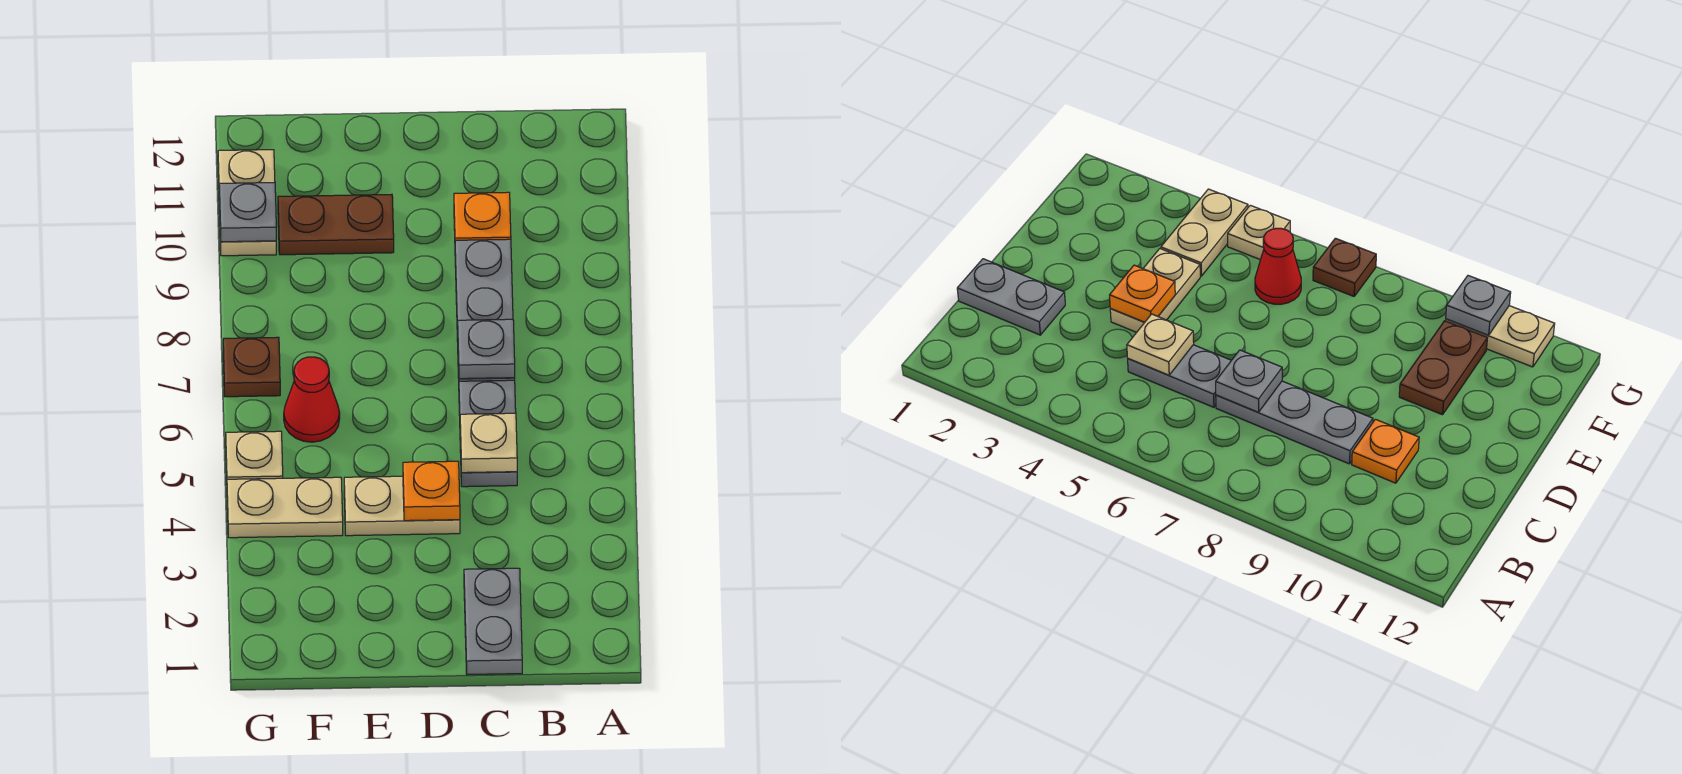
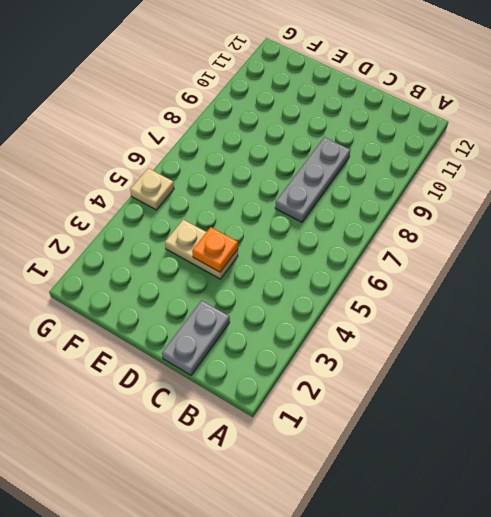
none -> grey plate C5:C6 level 1
none -> orange plate C10 level 1
none -> brown plate E10:F10 level 1

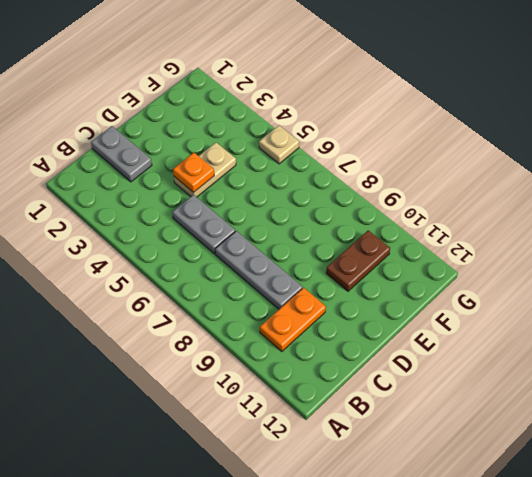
orange plate B10:C10 level 1 -> orange plate C10 level 1
none -> tan plate F4:G4 level 1
none -> red cone F6 level 1
none -> brown plate G7 level 1

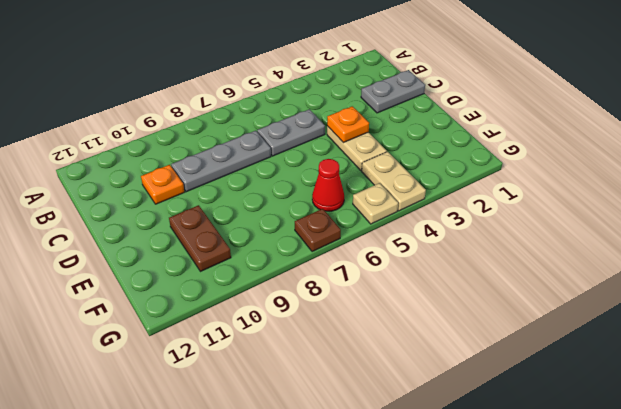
none -> tan plate G10:G11 level 1
none -> tan plate C5 level 2
none -> grey plate C7 level 2

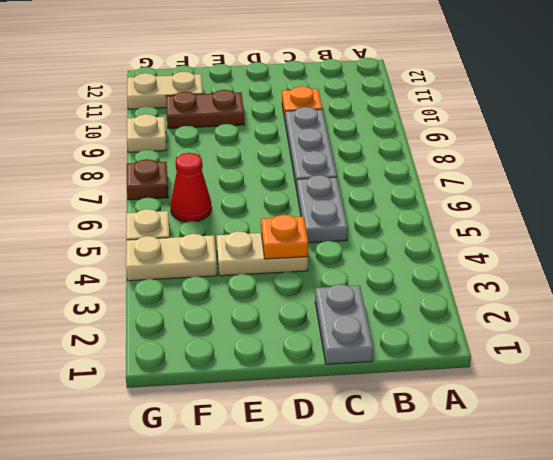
tan plate F11:G11 level 1 -> tan plate G10:G11 level 1
tan plate G9 level 1 -> tan plate C5 level 2
none -> grey plate C7 level 2
none -> grey plate G10 level 2

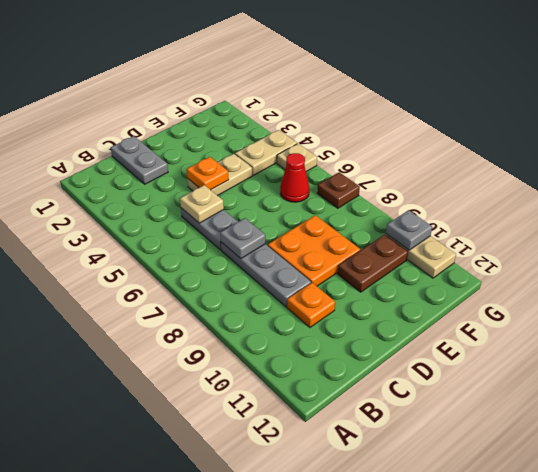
orange plate D8:E9 level 1 -> none

